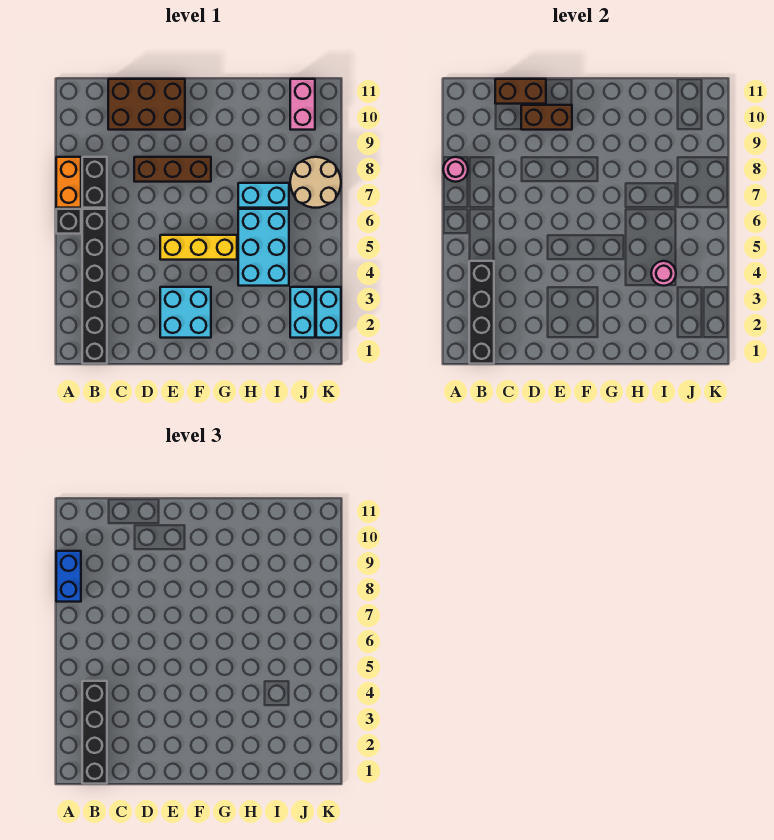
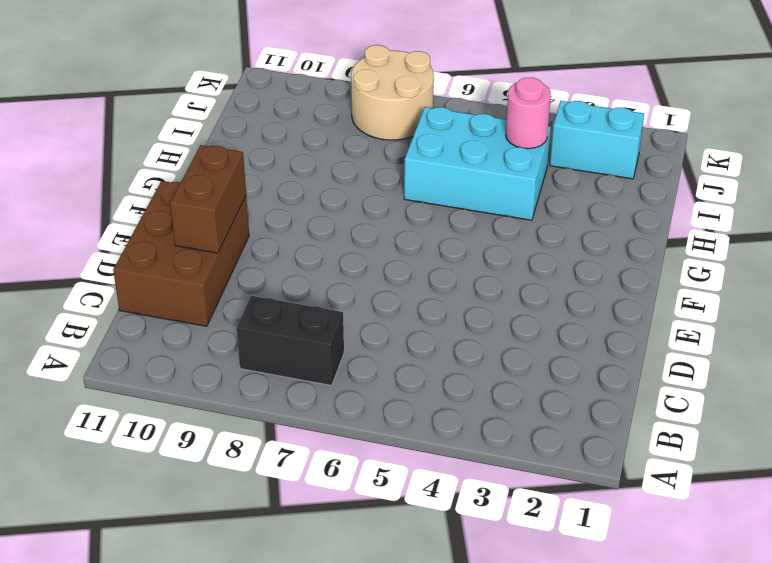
none -> black brick A6 level 1
none -> orange brick A7:A8 level 1
none -> black brick B1:B6 level 1

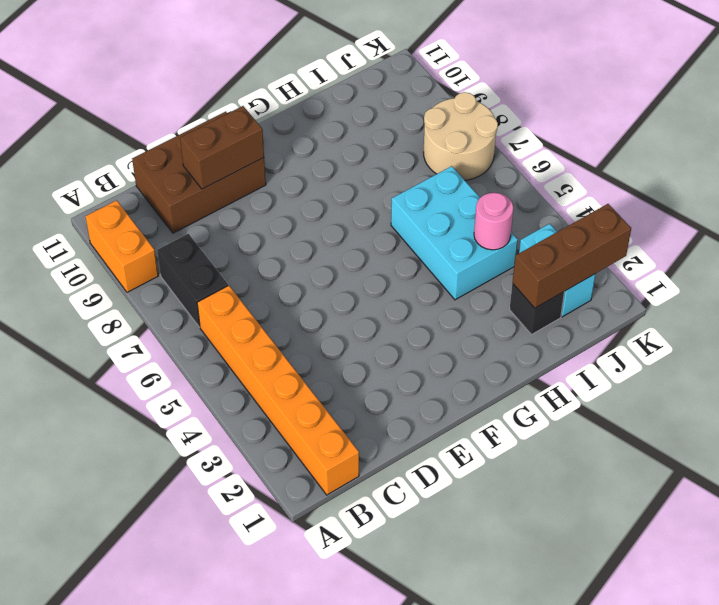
orange brick A9:A10 level 1 -> orange brick A7:A8 level 1
orange brick B1:B6 level 1 -> black brick B1:B6 level 1
black brick I2 level 1 -> black brick A6 level 1
brown brick I2:K2 level 2 -> brown brick D8:F8 level 1
none -> cyan brick E2:F3 level 1
none -> yellow brick E5:G5 level 1
none -> cyan brick H7:I7 level 1

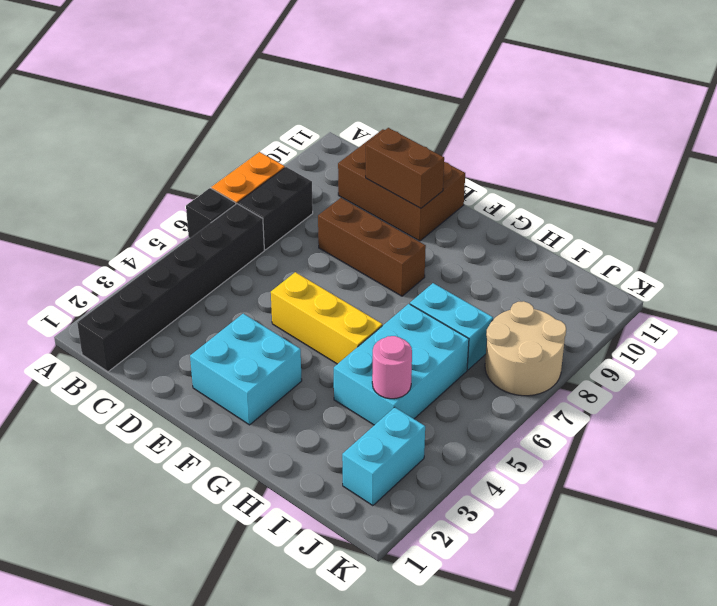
none -> pink brick J10:J11 level 1
none -> cyan brick K2:K3 level 1
none -> pink round brick A8 level 2

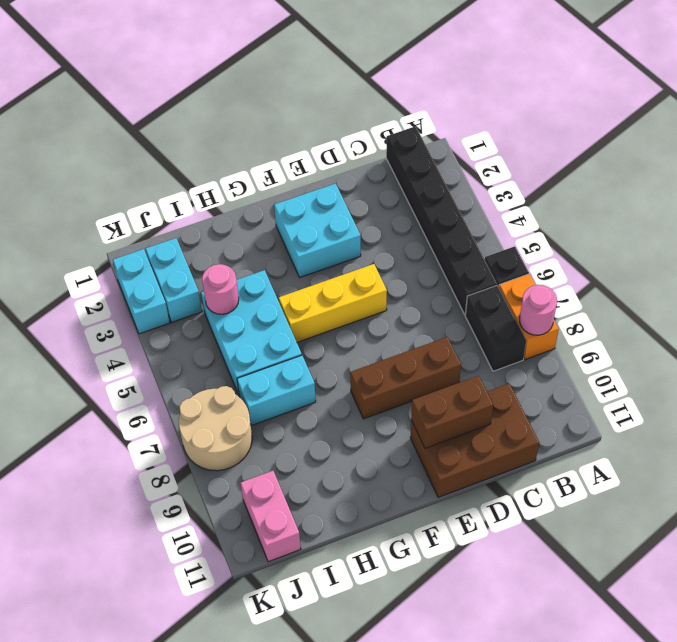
none -> black brick B1:B4 level 2
none -> brown brick C11:D11 level 2
none -> blue brick A8:A9 level 3

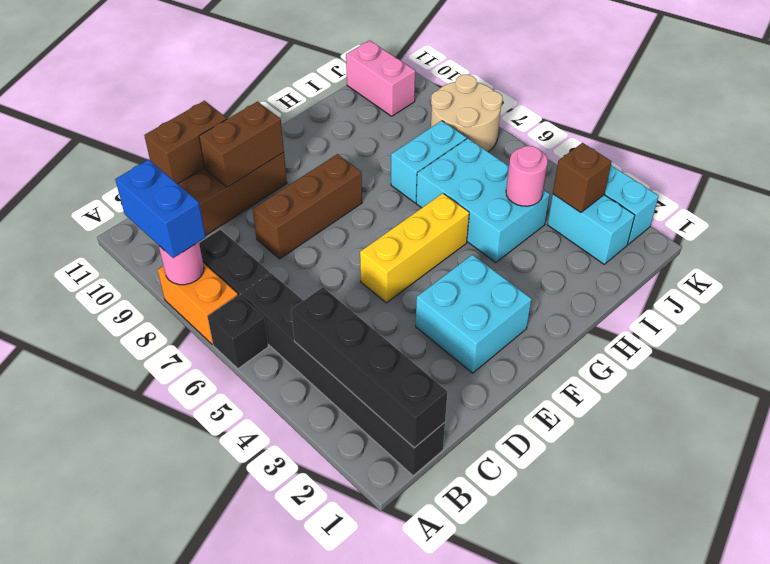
brown brick J3 level 2 -> none
none -> black brick B1:B4 level 3

